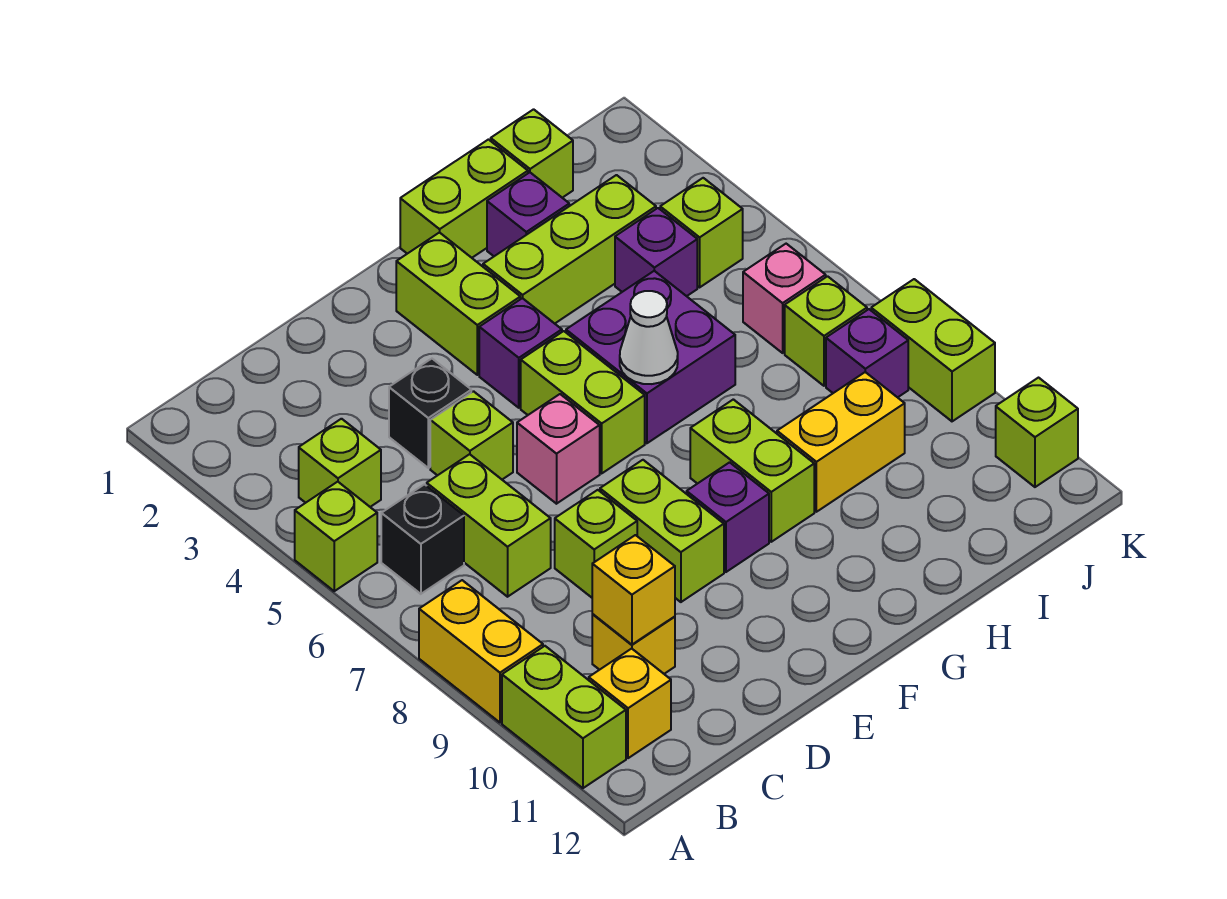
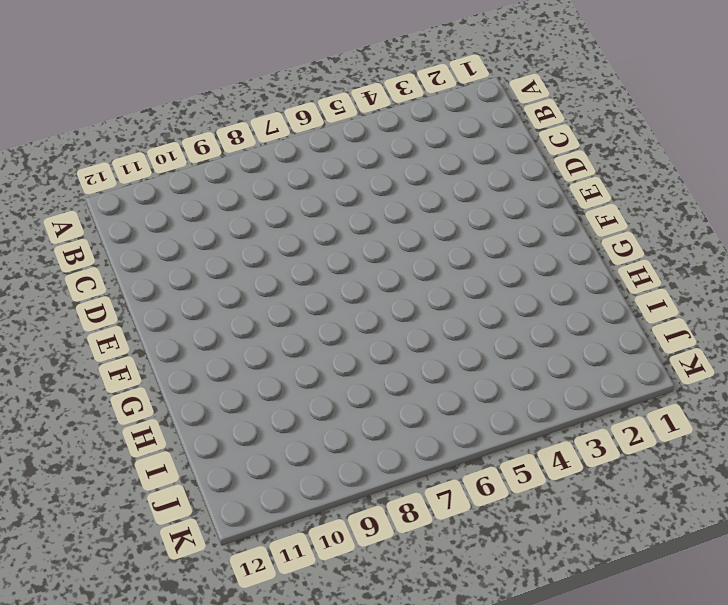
none -> lime brick A5 level 1
none -> yellow brick A8:A9 level 1
none -> lime brick A10:A11 level 1
none -> lime brick B4 level 1

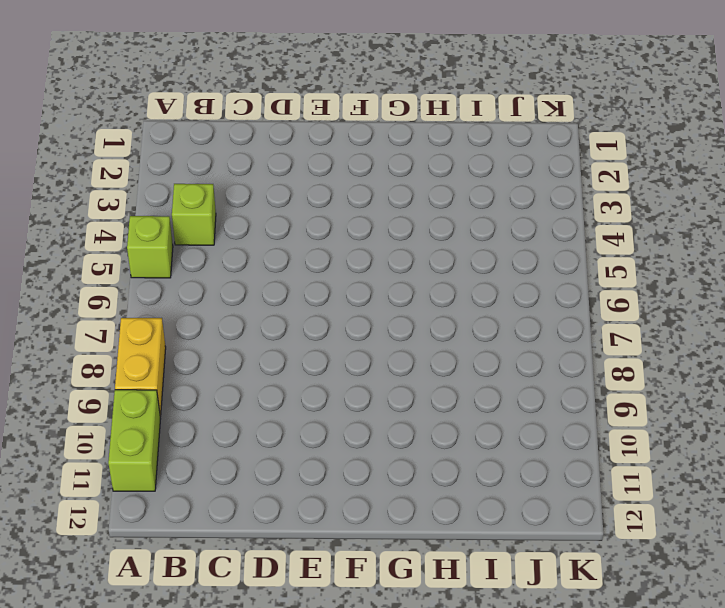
none -> black brick B6 level 1
none -> yellow brick B11 level 1
none -> lime brick C6:C7 level 1
none -> yellow brick C10 level 1

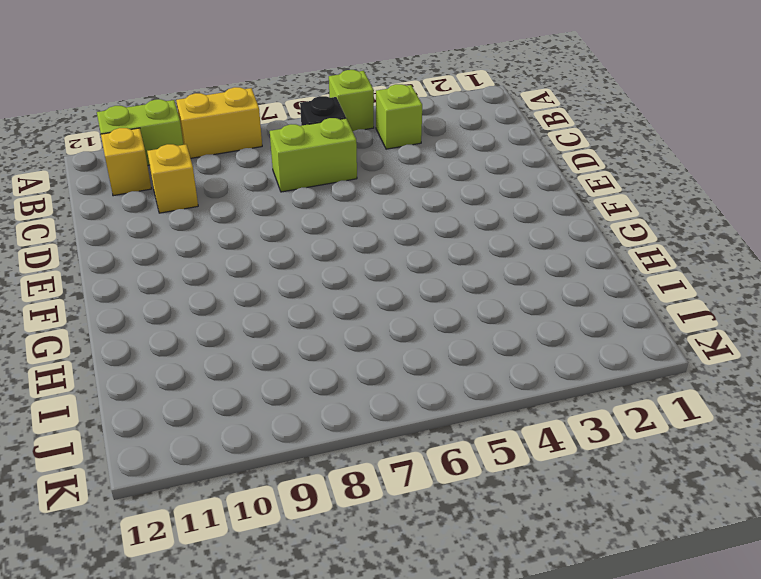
none -> black brick D4 level 1
none -> lime brick D5 level 1
none -> lime brick D8 level 1
none -> pink brick E6 level 1

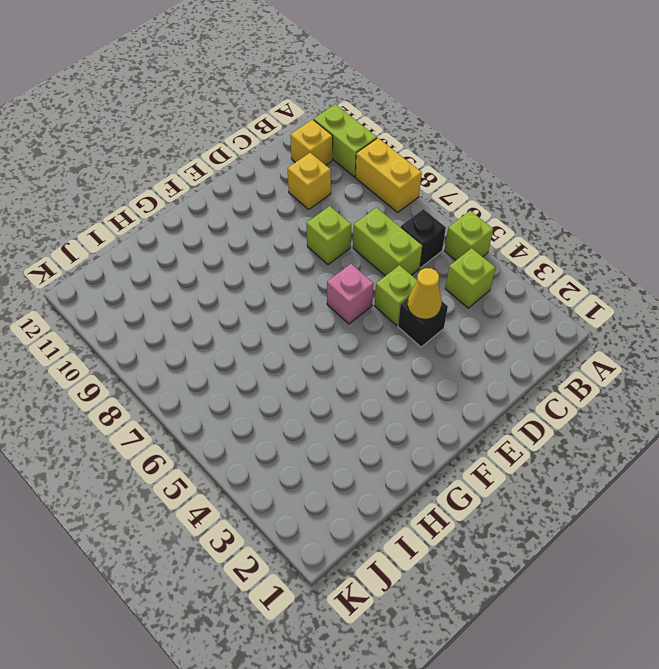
yellow cone D4 level 2 -> none
none -> lime brick E8:E9 level 1
none -> lime brick F2:F3 level 1
none -> purple brick F4 level 1
none -> lime brick F5:F6 level 1

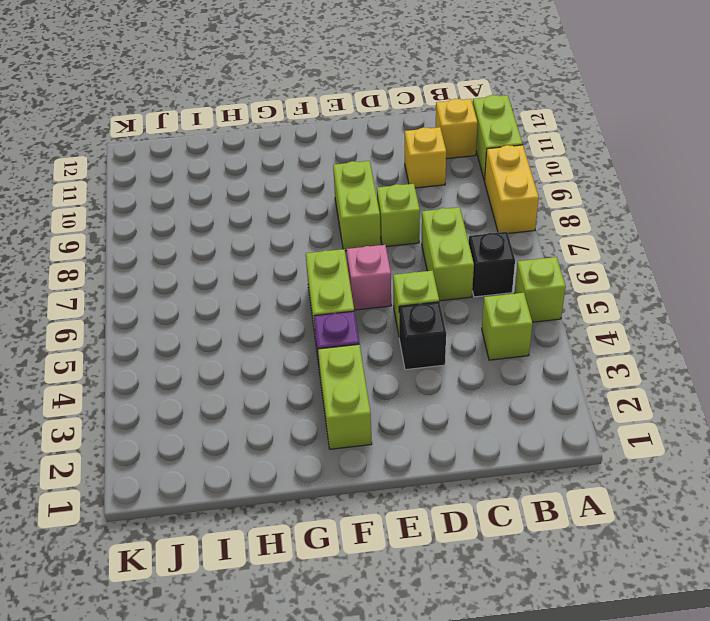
none -> purple brick F9 level 1
none -> lime brick G1:H1 level 1
none -> lime brick G3:I3 level 1
none -> purple brick G5:H6 level 1

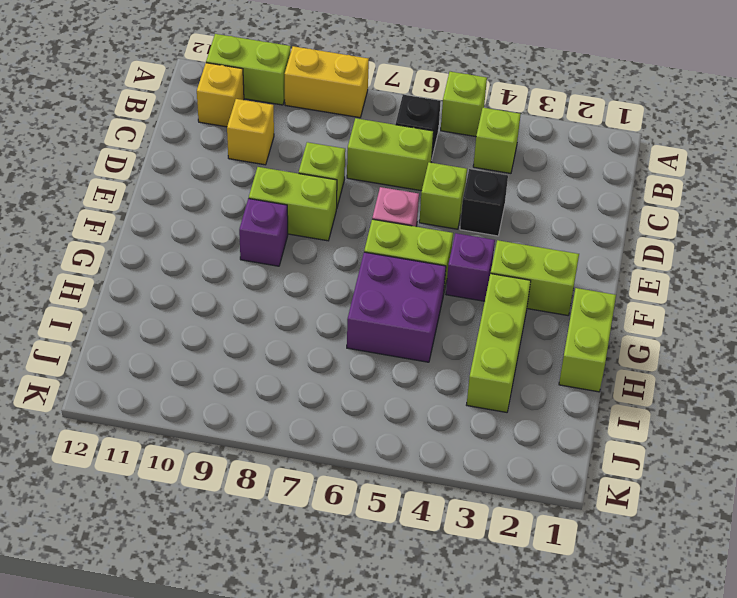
none -> lime brick G8:G9 level 1
none -> purple brick H2 level 1
none -> yellow brick H9:I9 level 1
none -> lime brick I1 level 1

